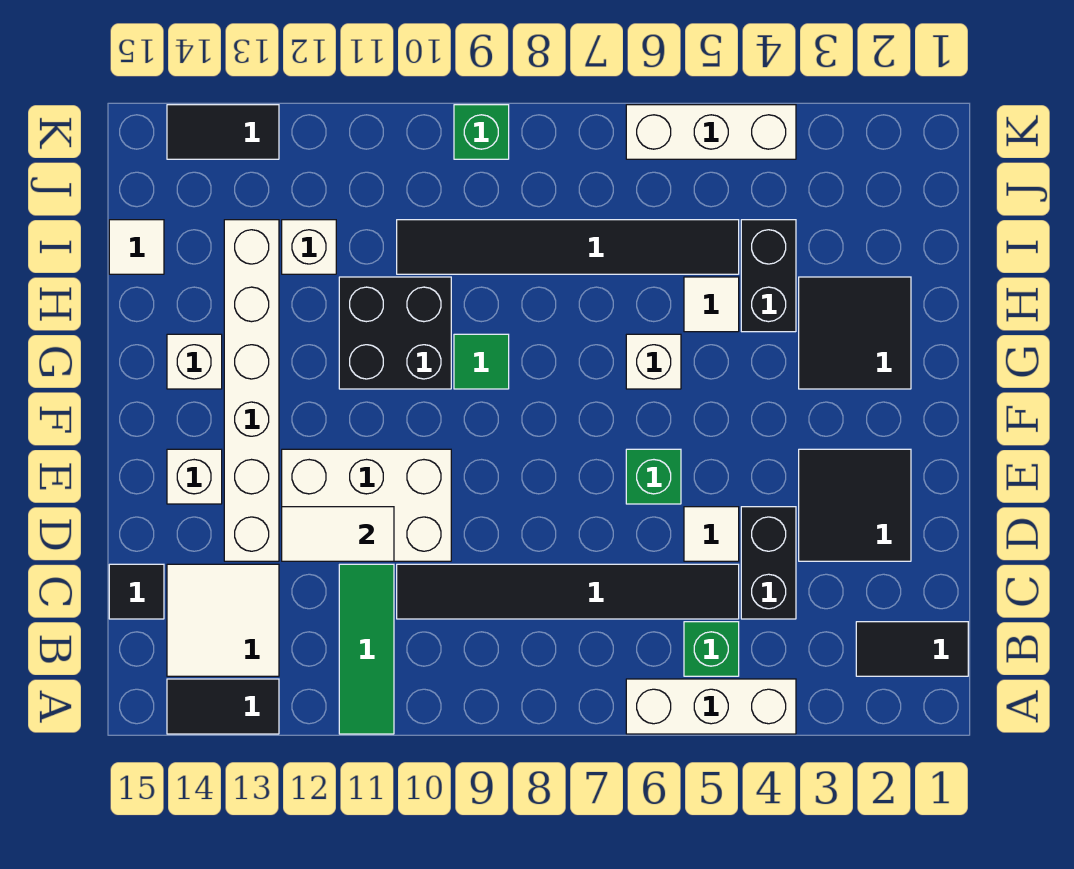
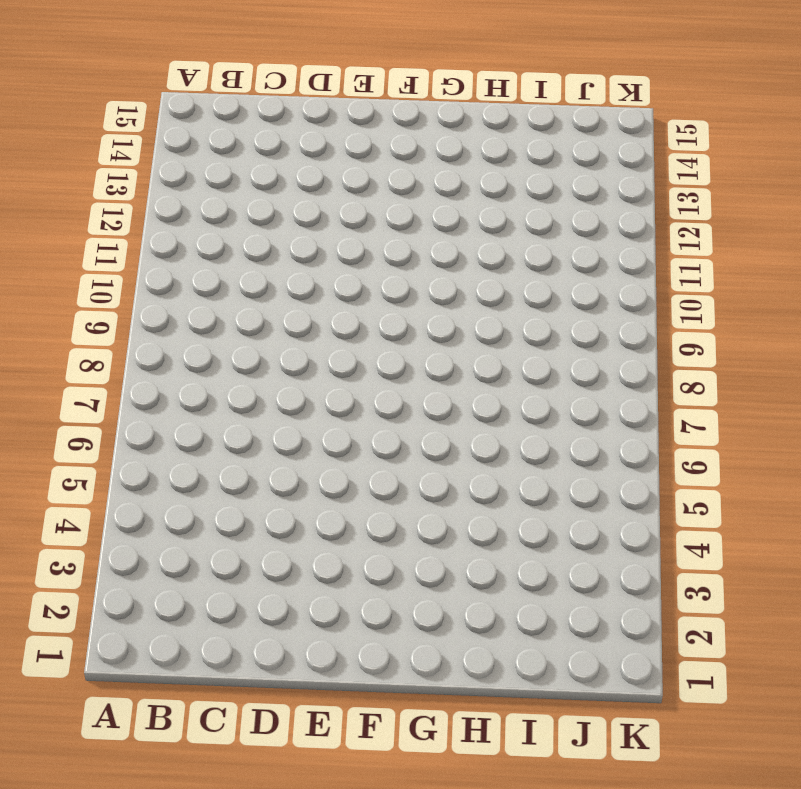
none -> white brick A4:A6 level 1
none -> green tile A11:C11 level 1
none -> black tile A13:A14 level 1

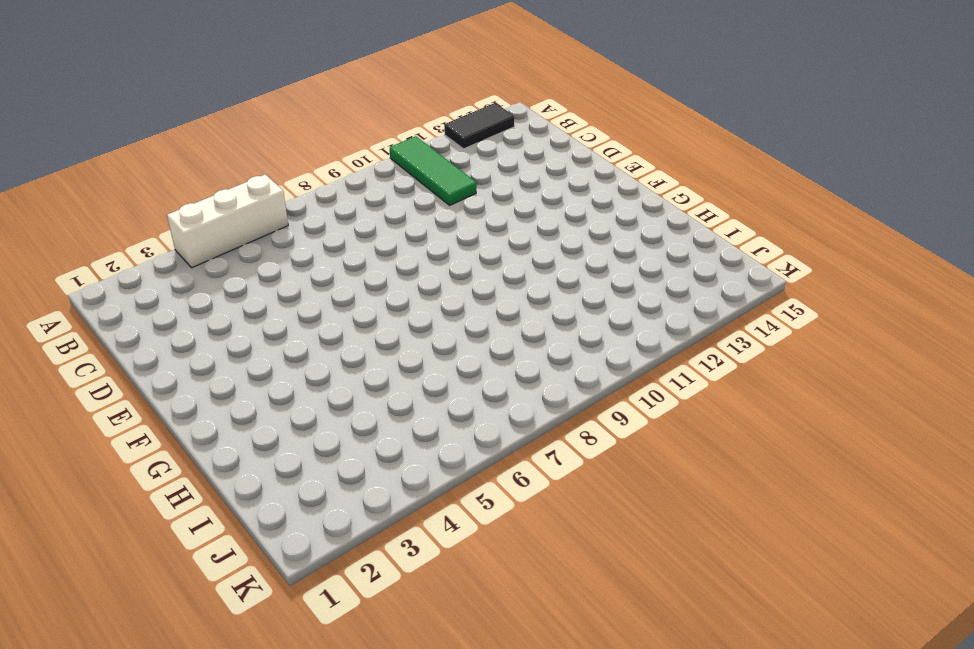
none -> black tile B1:B2 level 1
none -> green brick B5 level 1
none -> white tile B13:C14 level 1

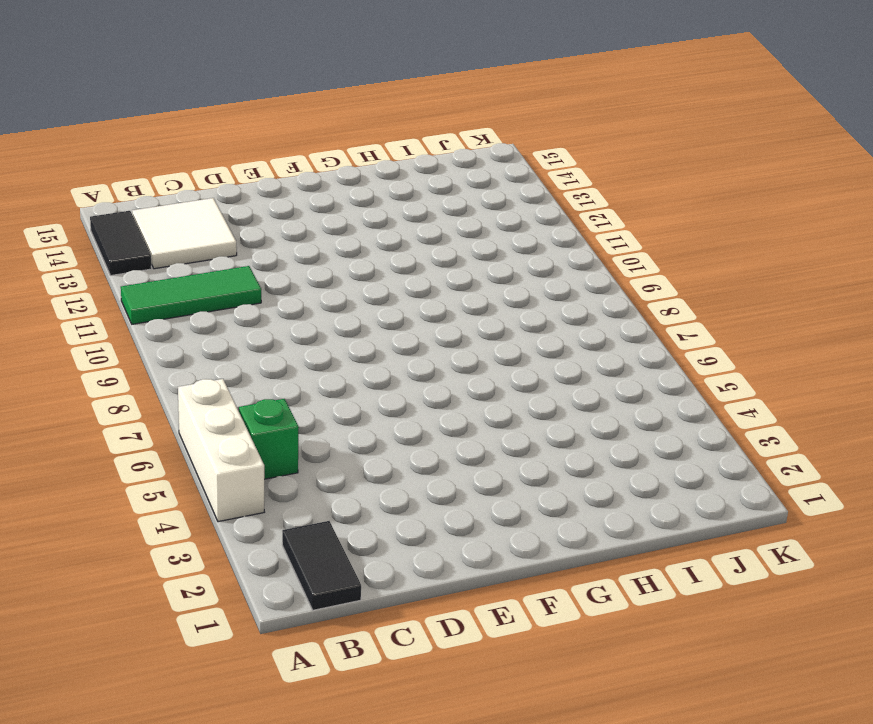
none -> black brick C4:D4 level 1
none -> black tile C5:C10 level 1
none -> black tile C15 level 1

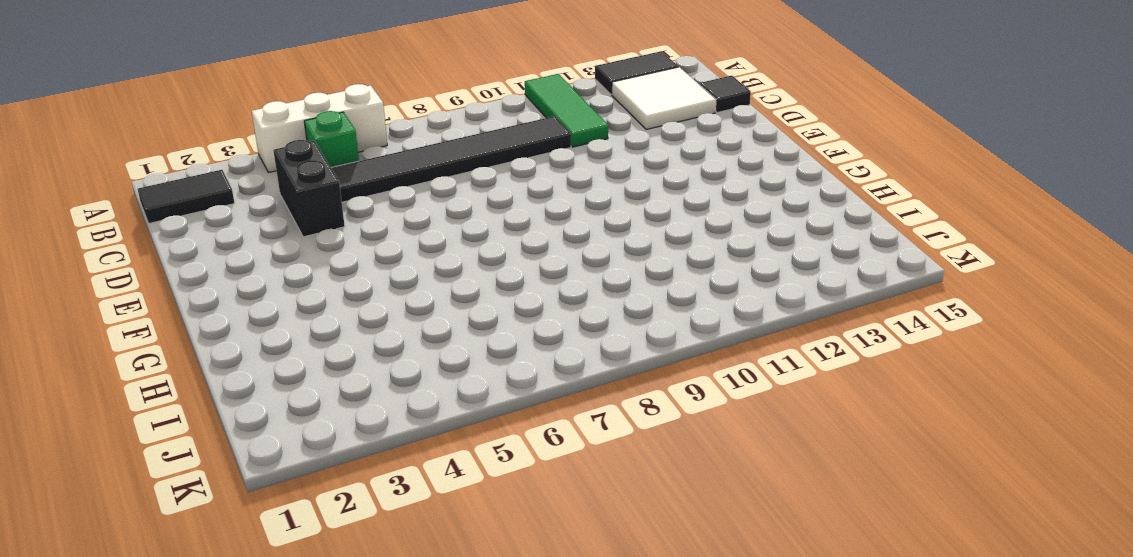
none -> black tile D2:E3 level 1
none -> white tile D5 level 1
none -> white brick D10:E12 level 1

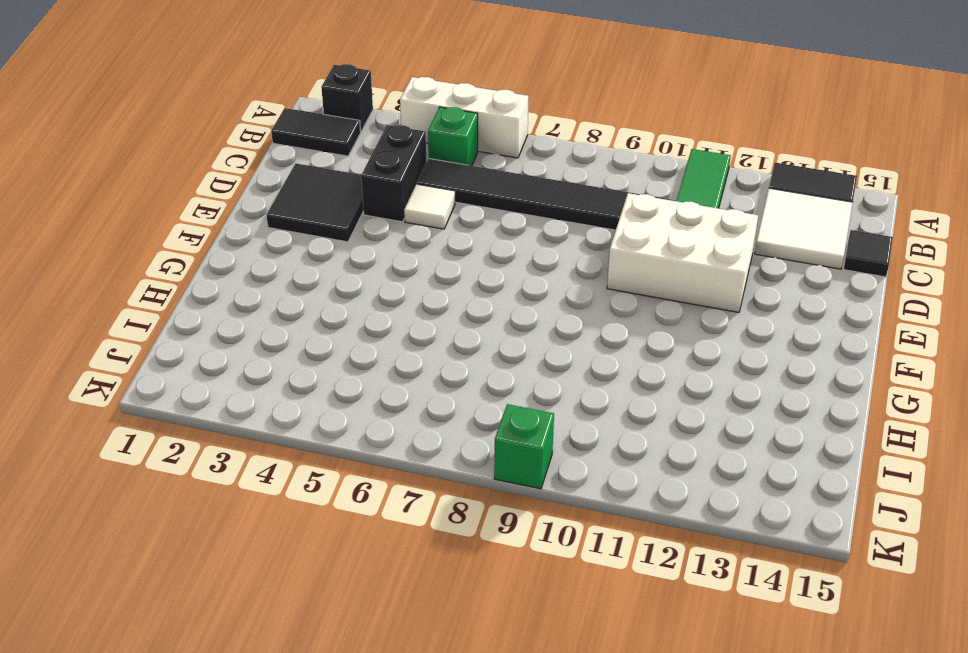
black brick A2 level 1 -> none
none -> white brick D13:I13 level 1
none -> green brick E6 level 1
none -> white brick E14 level 1

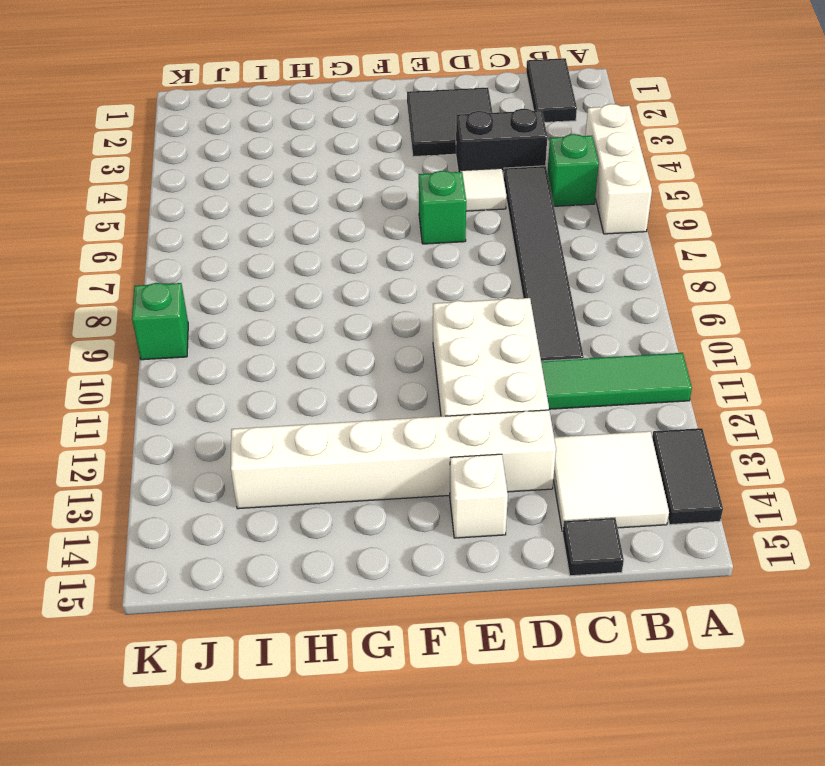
none -> black tile G2:H3 level 1
none -> white brick G6 level 1
none -> green tile G9 level 1

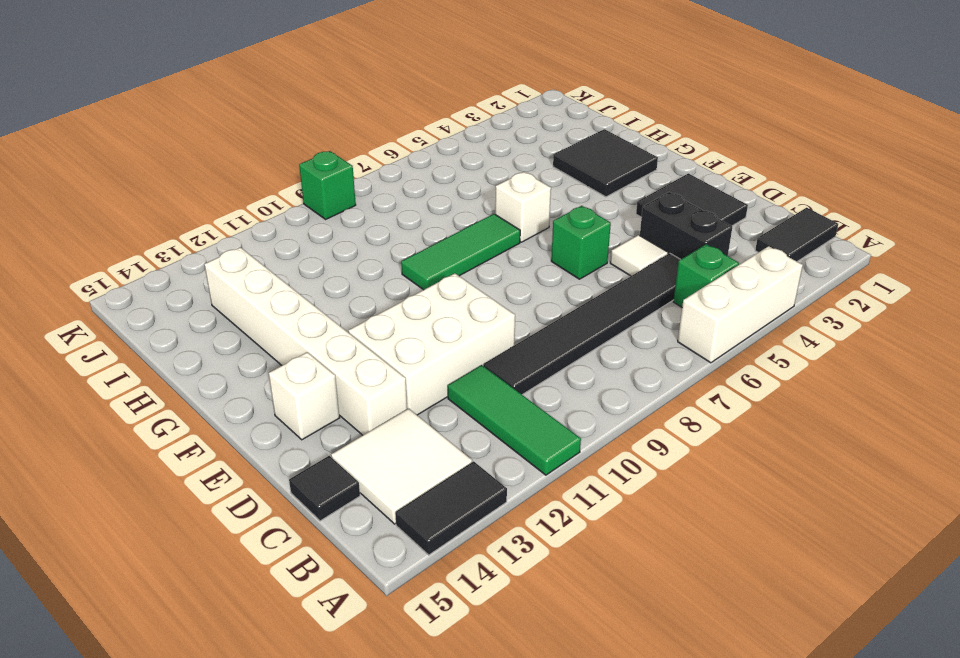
green tile G7:G9 level 1 -> green tile G9 level 1
none -> black brick G10:H11 level 1
none -> white brick G14 level 1
none -> black brick H4:I4 level 1

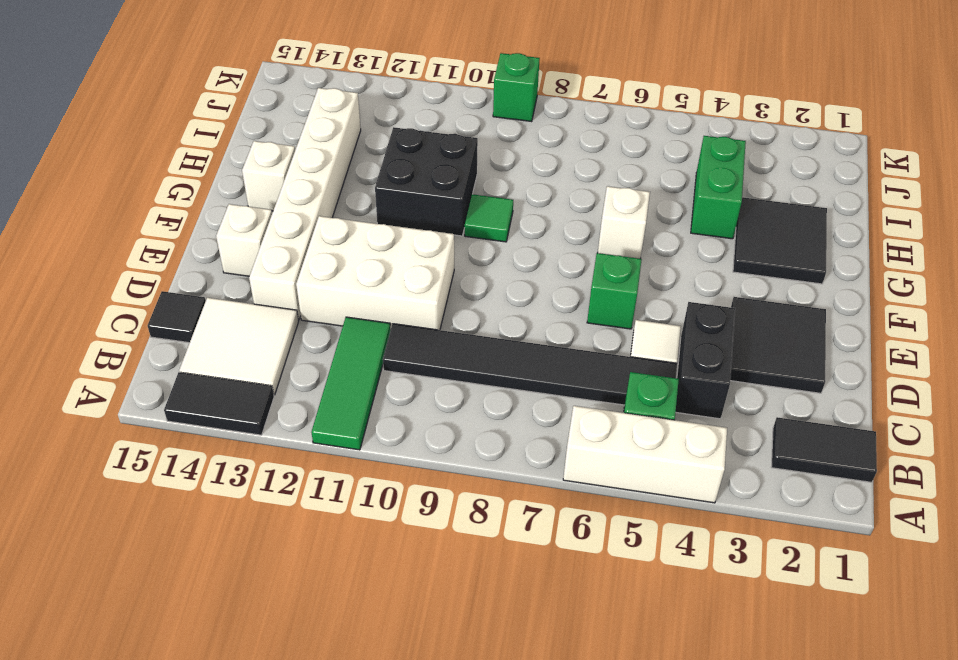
green brick H4:I4 level 1 -> black brick H4:I4 level 1
none -> white tile H5 level 1
none -> black tile I5:I10 level 1
none -> white brick I12 level 1

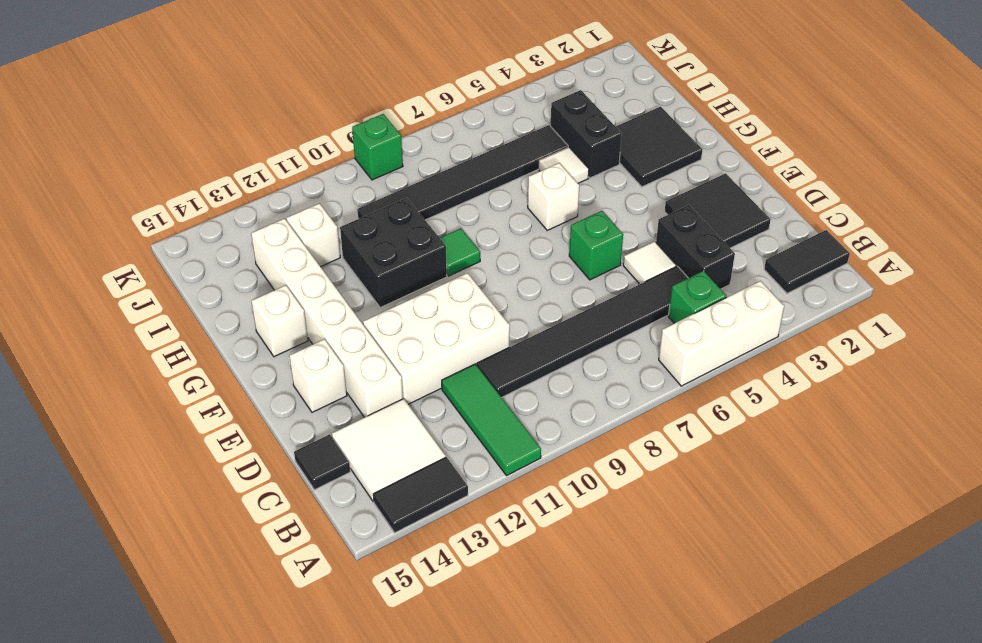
none -> white tile I15 level 1
none -> white brick K4:K6 level 1
none -> black tile K13:K14 level 1

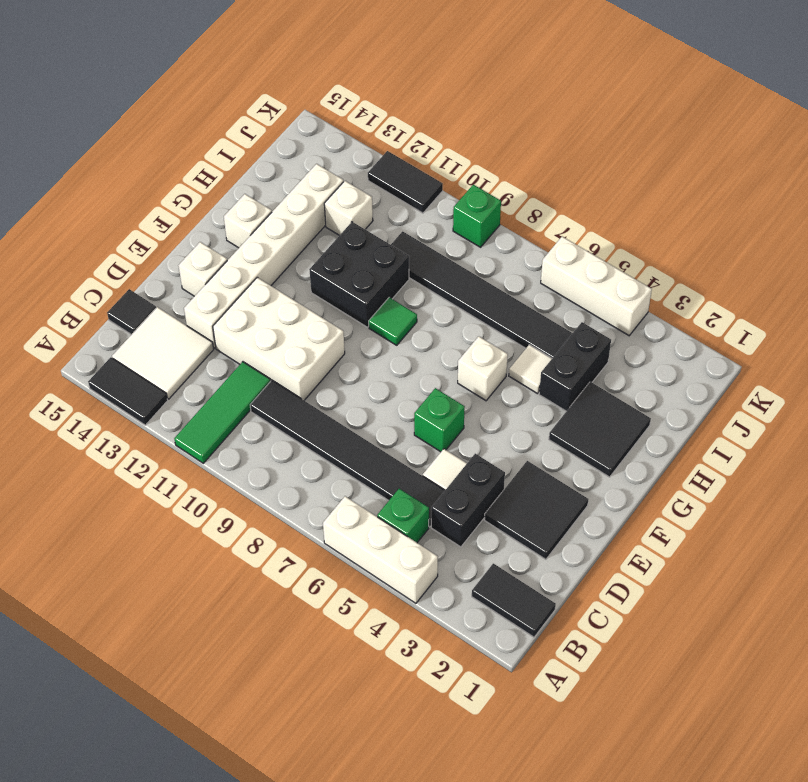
black tile K11:K12 level 1 -> black tile K13:K14 level 1
none -> white tile I15 level 1
none -> white tile D11:D12 level 2

